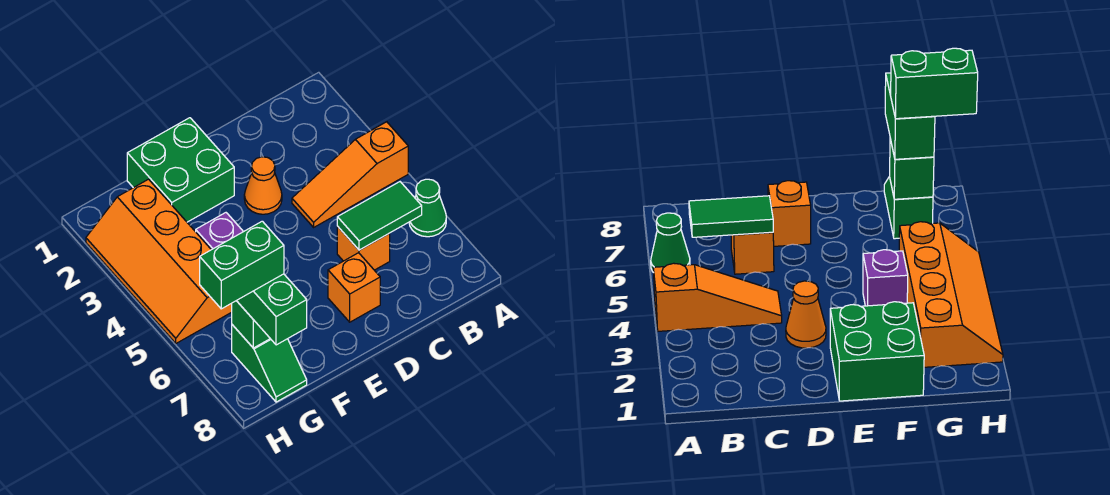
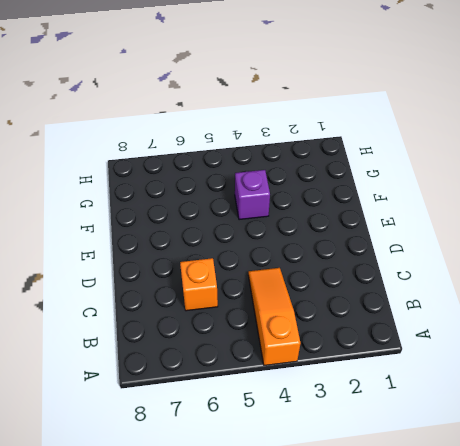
none -> green cone A6 level 1
none -> orange cone D3 level 1
none -> orange brick D7 level 1

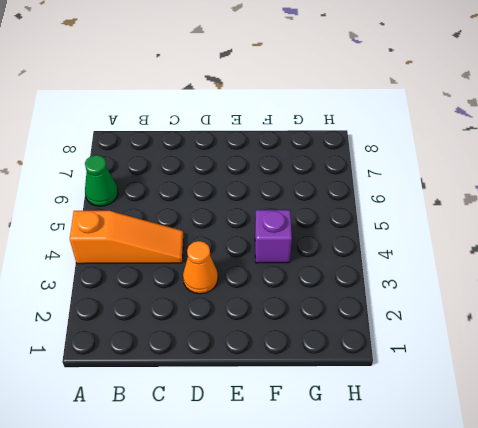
none -> orange brick C6 level 1
none -> orange brick D7 level 1
none -> green brick E1:F2 level 1

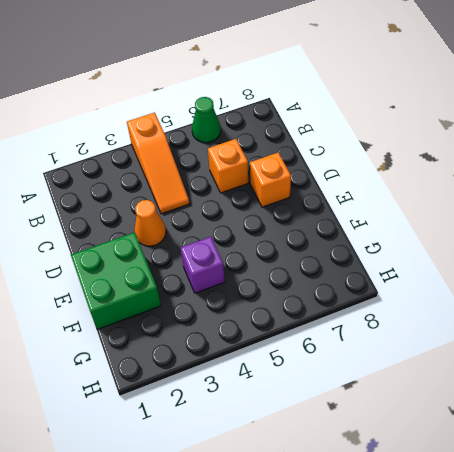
none -> orange slope G2:H5 level 1 top G
none -> green slope G7:G8 level 1 top 7
none -> green tile B6:C6 level 2

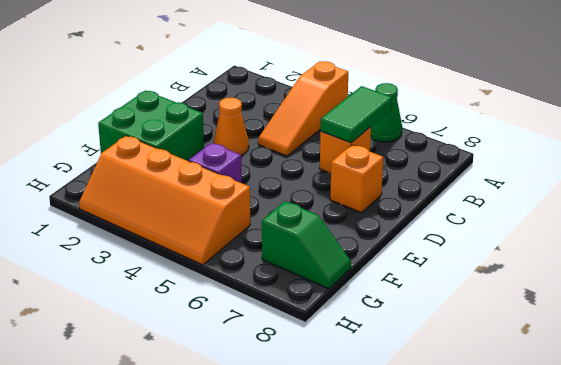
none -> green brick G7 level 2
none -> green brick G7:G8 level 3
none -> green brick G7:H7 level 4

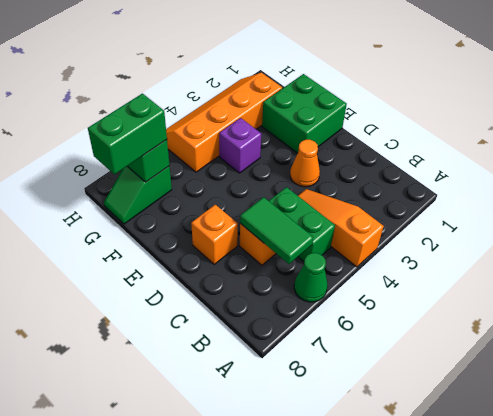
green brick B5:C5 level 1 -> green brick G7:H7 level 4

